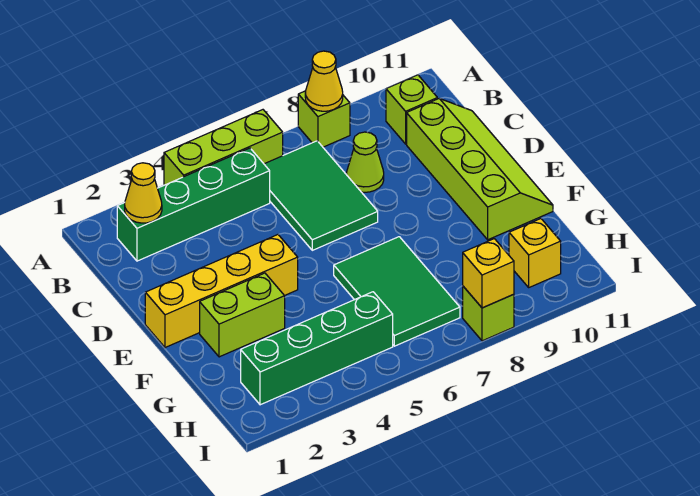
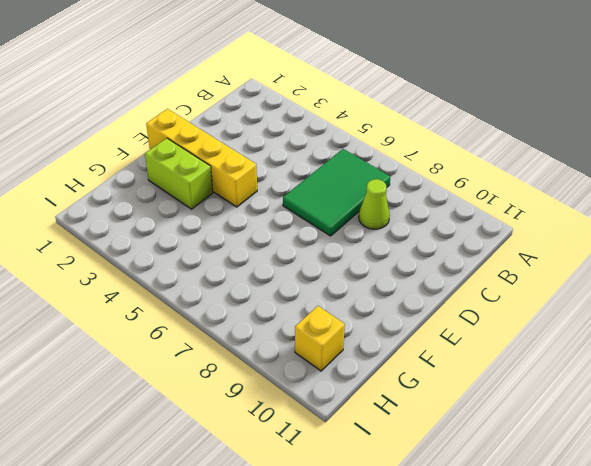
none -> lime brick A4:A6 level 1
none -> lime brick A8 level 1
none -> green brick B2:B5 level 1

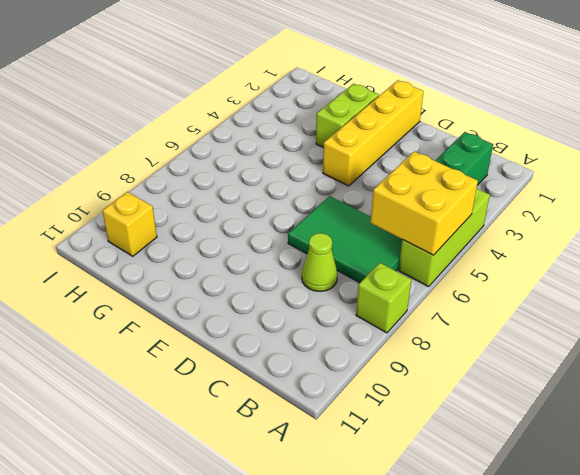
yellow brick A5:B6 level 2 -> none
none -> lime brick B10 level 1
none -> lime slope C10:F11 level 1 top 10
none -> green tile F6:H7 level 1

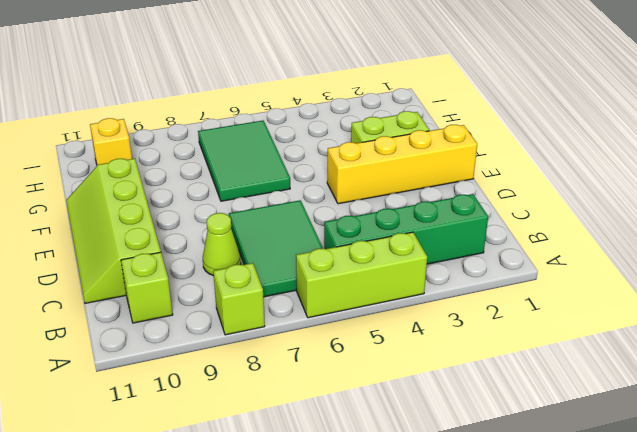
none -> green brick H2:H5 level 1
none -> lime brick I8 level 1
none -> yellow cone A8 level 2

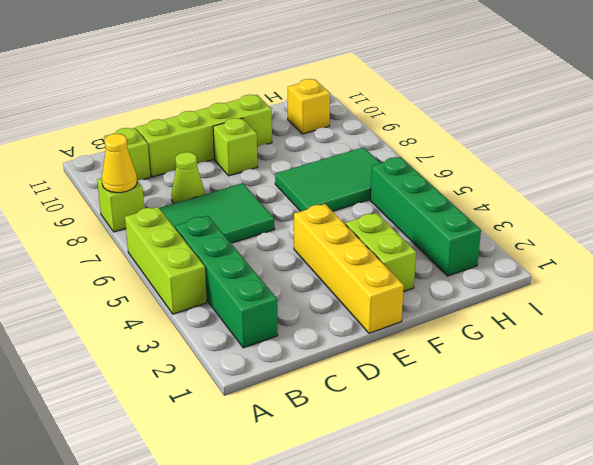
lime brick E9 level 1 -> lime brick I8 level 1
none -> yellow cone B2 level 2
none -> yellow brick I8 level 2

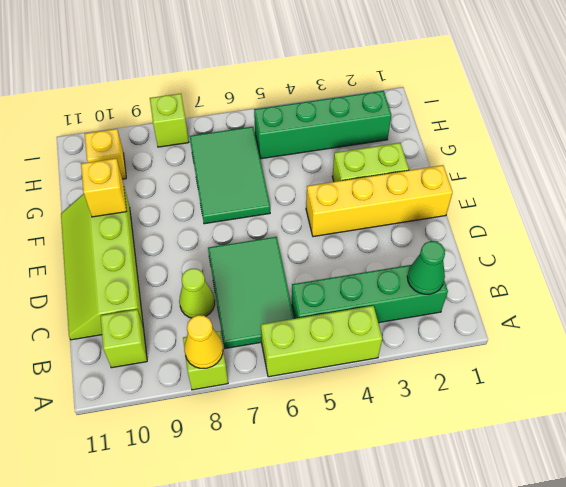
green cone B2 level 2 -> yellow cone B2 level 2
yellow brick F10 level 2 -> yellow brick I8 level 2

